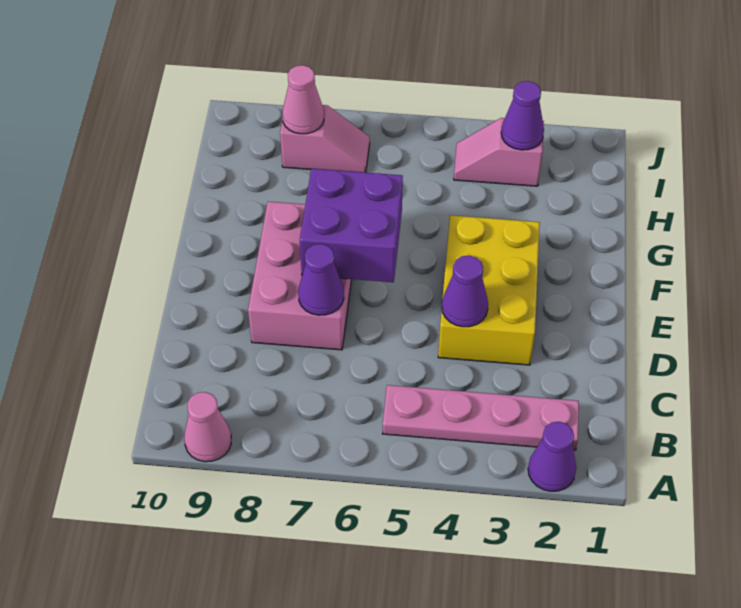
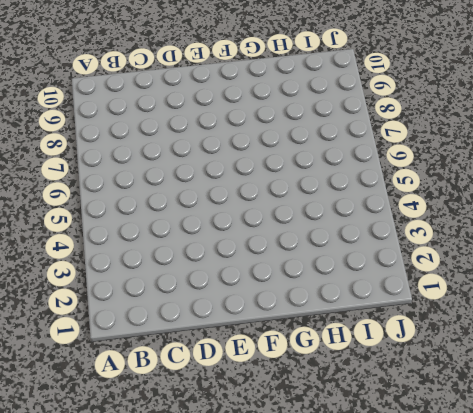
none -> purple cone A2 level 1
none -> pink cone A9 level 1
none -> pink plate B2:B5 level 1

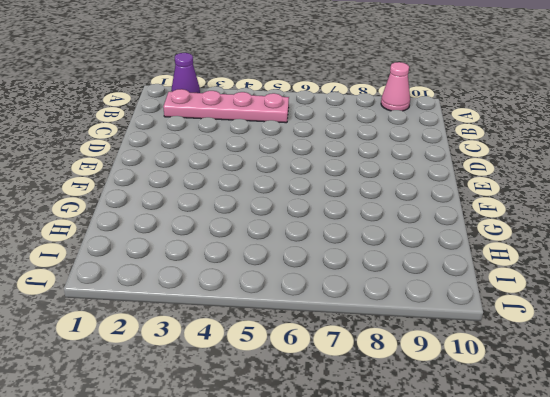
none -> yellow brick D3:F4 level 1
none -> pink brick D7:F8 level 1
none -> pink slope I3:I4 level 1 top 3

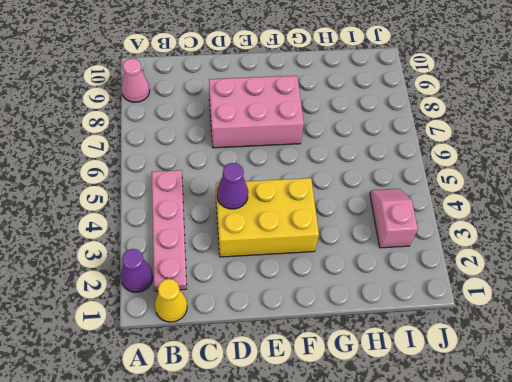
yellow cone B1 level 1 -> none
none -> pink slope I7:I8 level 1 top 8
none -> purple cone D7 level 2
none -> purple brick E6:F7 level 2

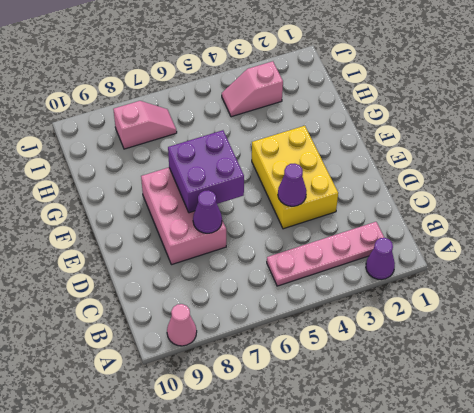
none -> purple cone I3 level 2
none -> pink cone I8 level 2

